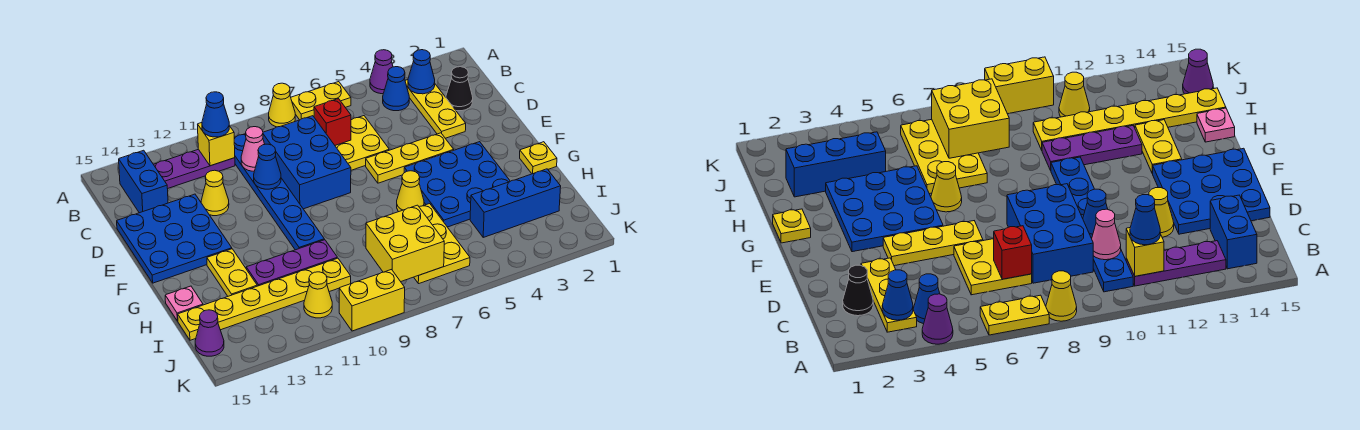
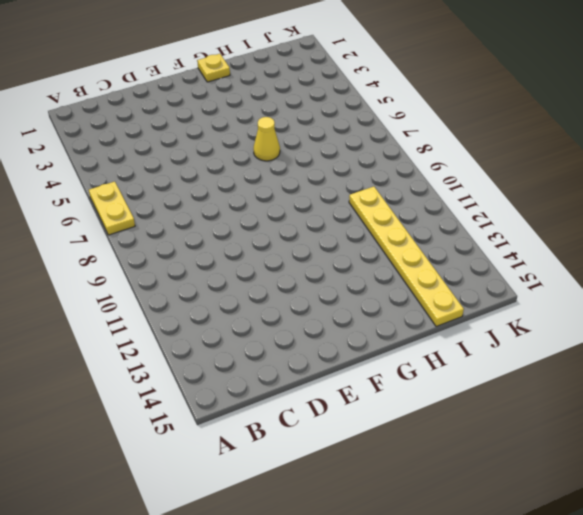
none -> purple cone A4 level 1
none -> yellow cone A8 level 1
none -> yellow plate B3:D3 level 1
none -> blue cone B4 level 1

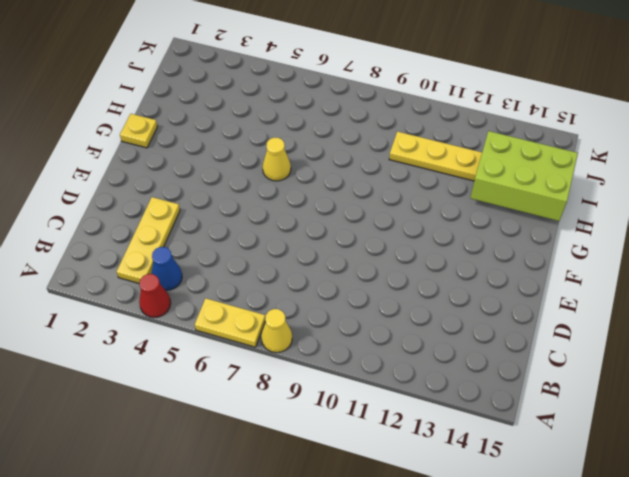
red cone A4 level 1 -> purple cone A4 level 1
lime brick H13:I15 level 2 -> none
none -> blue plate B10:G10 level 1
none -> purple plate B11:B13 level 1
none -> blue brick B14:C14 level 1
none -> black cone C2 level 1

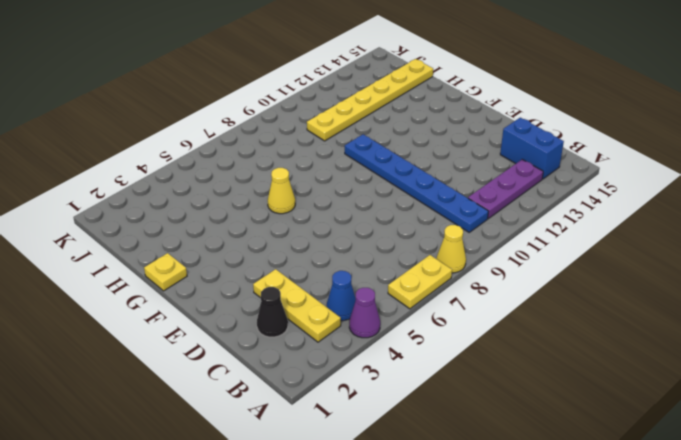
none -> yellow plate C6:D7 level 1
none -> blue brick C8:E9 level 1
none -> yellow cone D12 level 1
none -> blue plate D13:F15 level 1

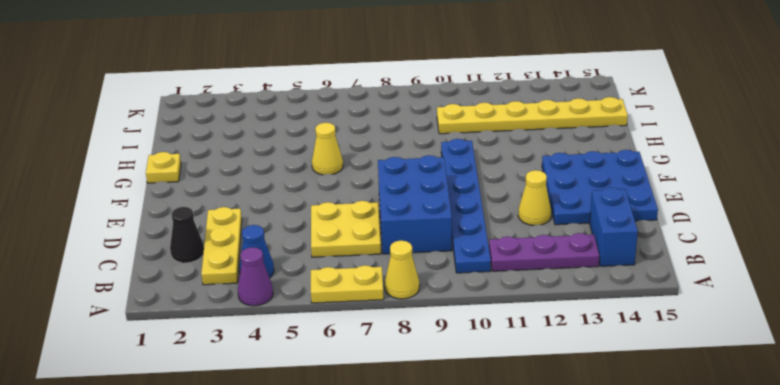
none -> yellow plate E4:E6 level 1
none -> blue plate F3:H5 level 1
none -> yellow plate G13:H13 level 1
none -> yellow plate H6:J7 level 1

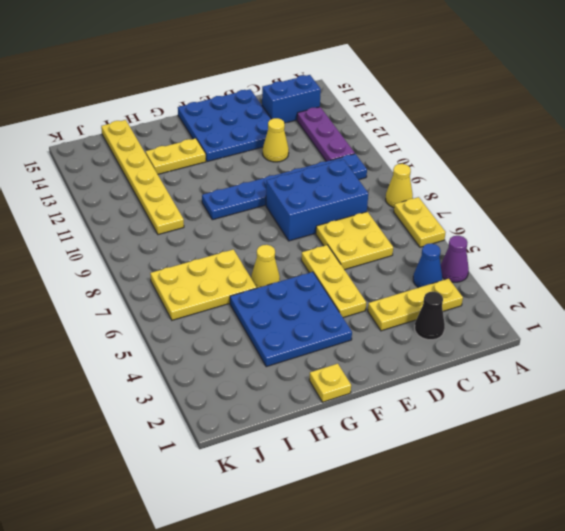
none -> purple plate H10:H12 level 1
none -> pink plate H15 level 1
none -> blue brick I2:I4 level 1
none -> yellow cone J11 level 1

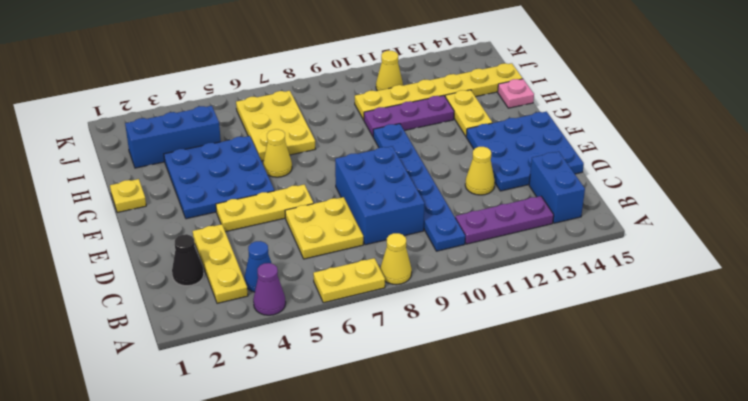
none -> purple cone J15 level 1
none -> yellow brick K9:K10 level 1
none -> blue cone B3 level 2
none -> yellow brick B11 level 2

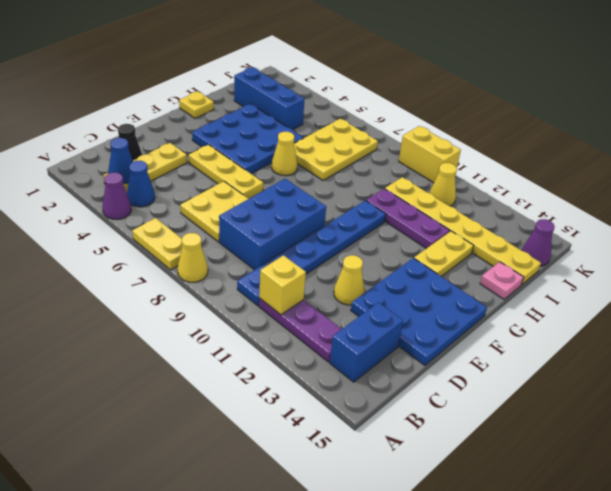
none -> red brick C7 level 2
none -> pink cone C10 level 2
none -> blue cone D10 level 2
none -> yellow brick I7:J8 level 2

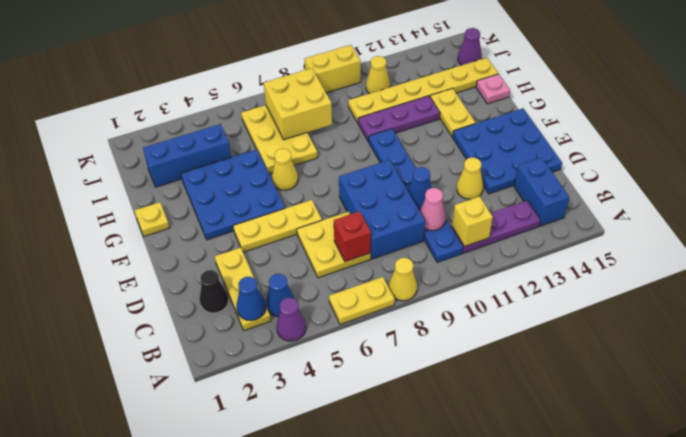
none -> blue cone B11 level 3

